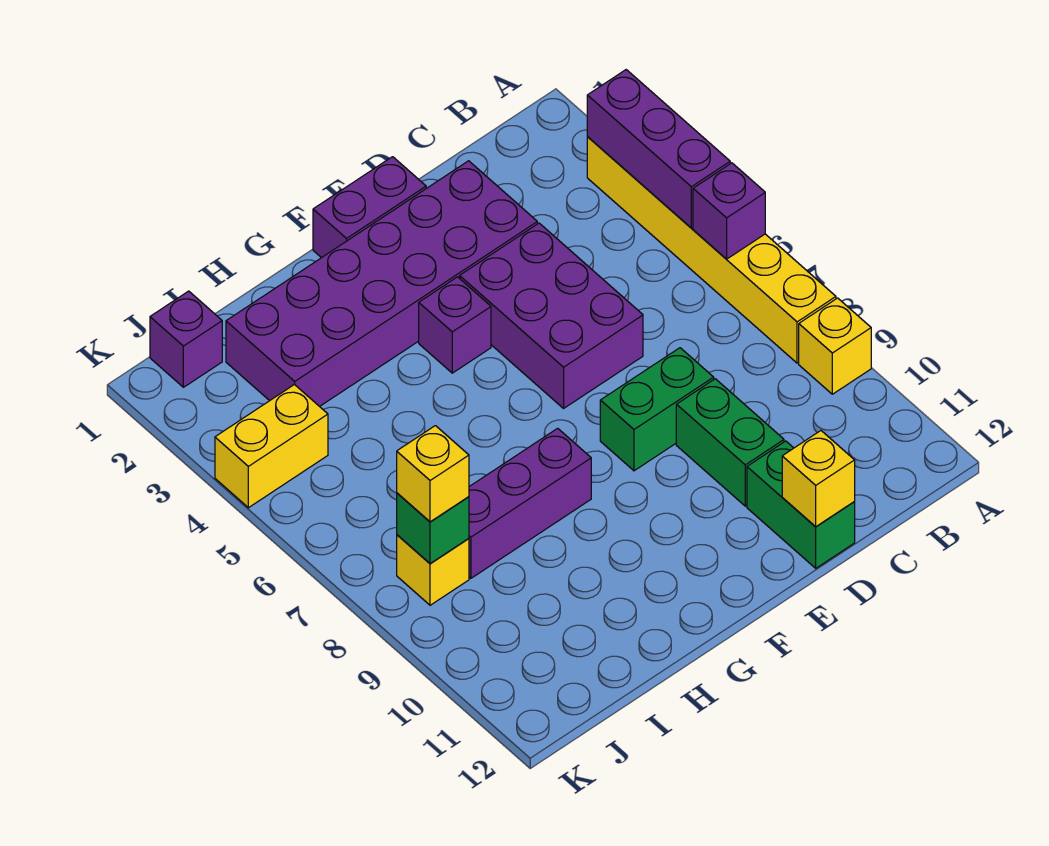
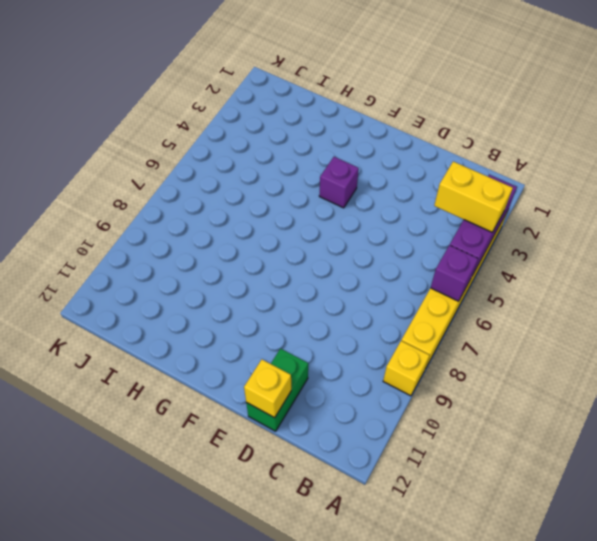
yellow brick A4:B4 level 3 -> yellow brick J4:K4 level 1
none -> purple brick D2:I3 level 1
none -> purple brick D4:E6 level 1
none -> green brick D8:E8 level 1

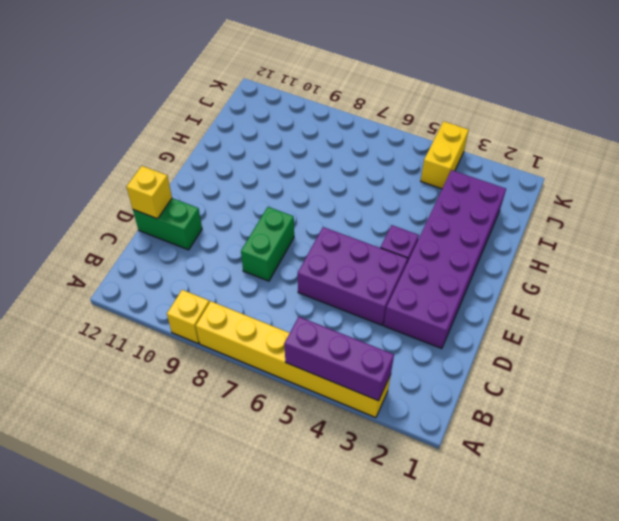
none -> green brick D9:D10 level 1
none -> purple brick E1:F1 level 1
none -> purple brick G8:I8 level 1

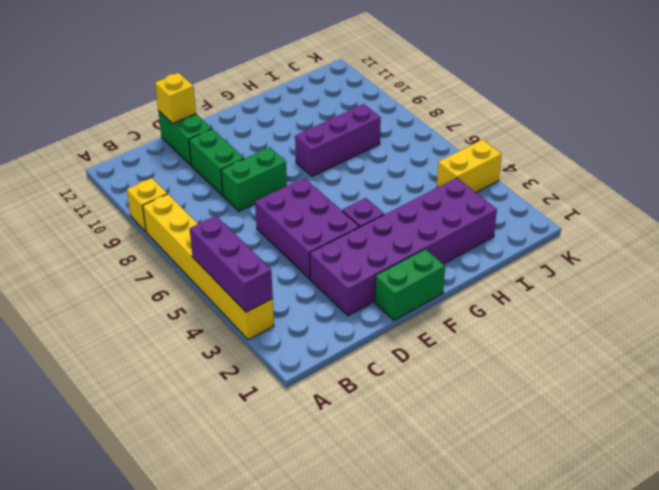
green brick E1:F1 level 1 -> purple brick E1:F1 level 1
none -> purple brick J1 level 1
none -> yellow brick J8 level 1
none -> purple brick A6 level 2

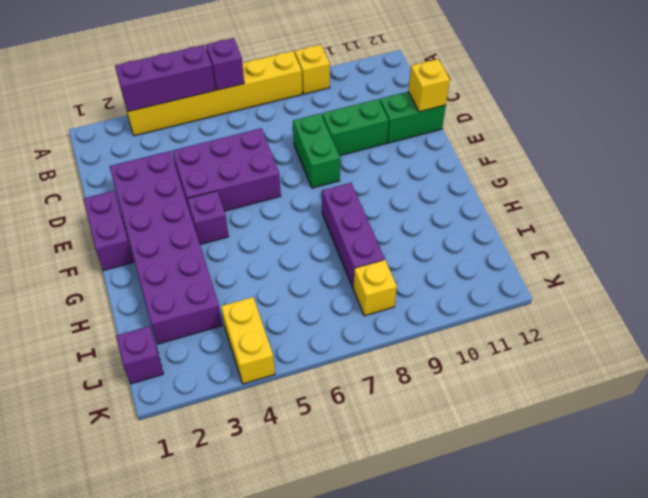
none -> green brick J8 level 2
none -> yellow brick J8 level 3

